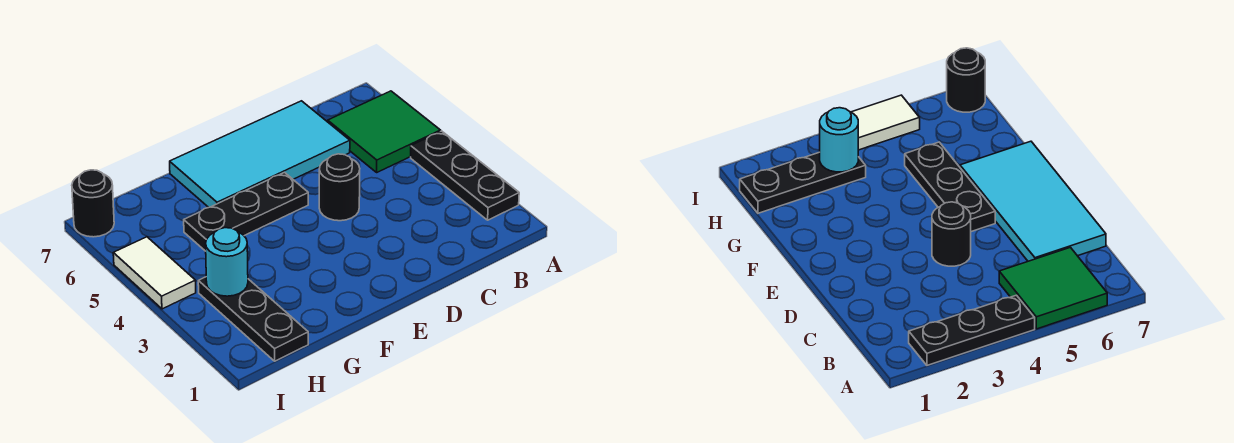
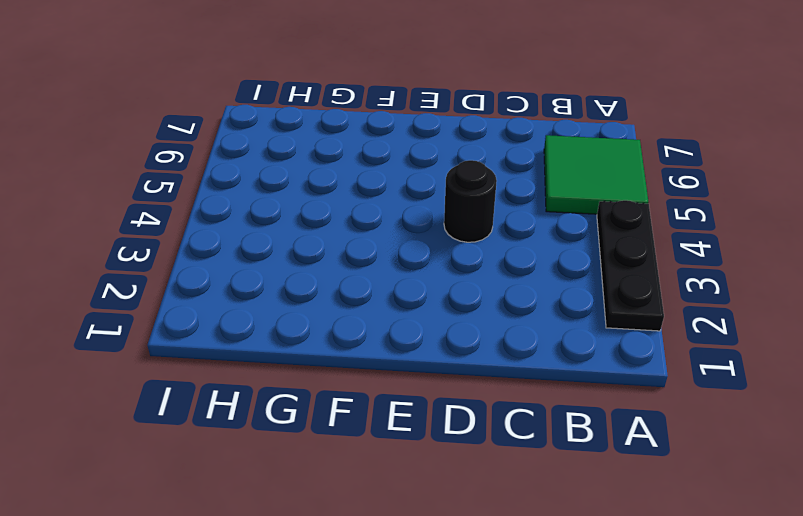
none -> cyan tile C6:F7 level 1
none -> black plate E5:G5 level 1

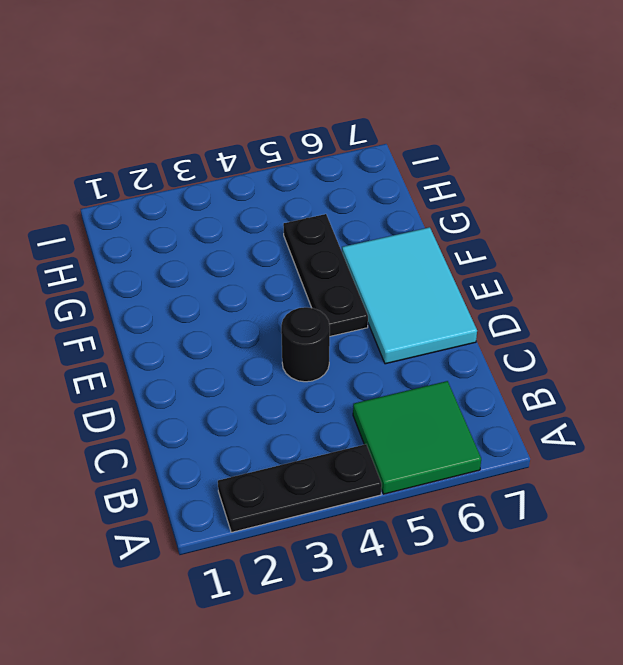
cyan tile D6:F7 level 1 -> cyan tile C6:F7 level 1
none -> black plate H1:H3 level 1
none -> white tile I4:I5 level 1

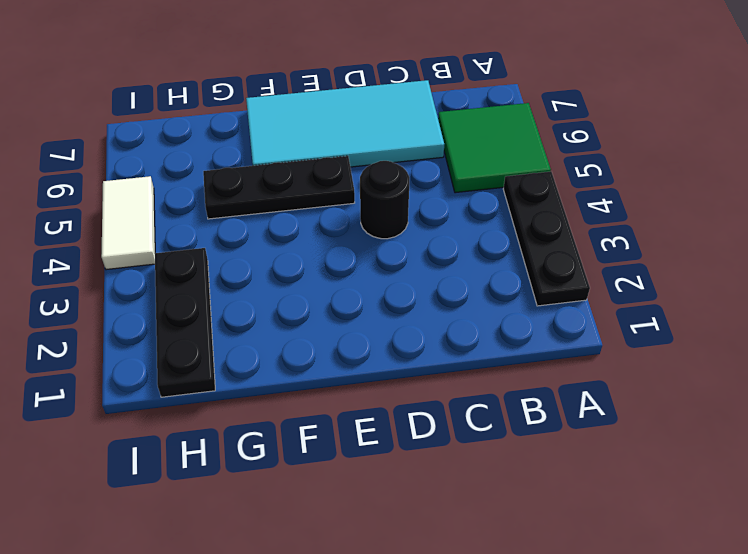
none -> black round brick I7 level 1
none -> cyan round brick H3 level 2

